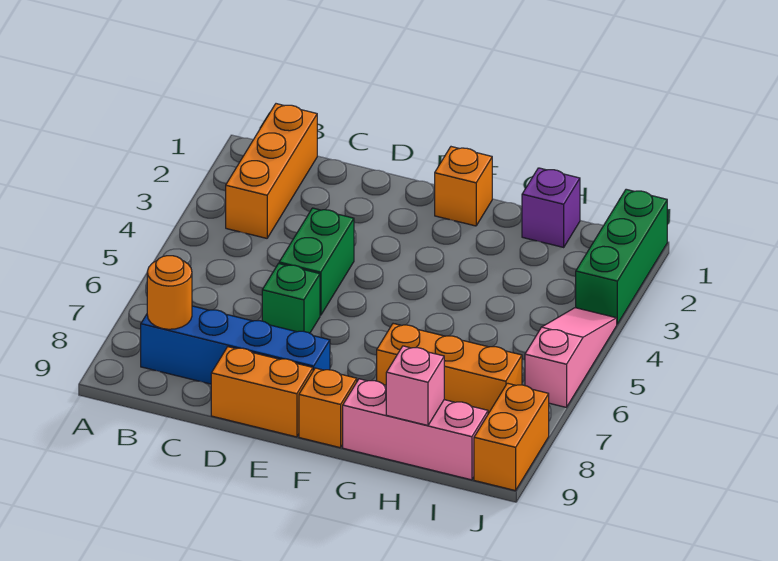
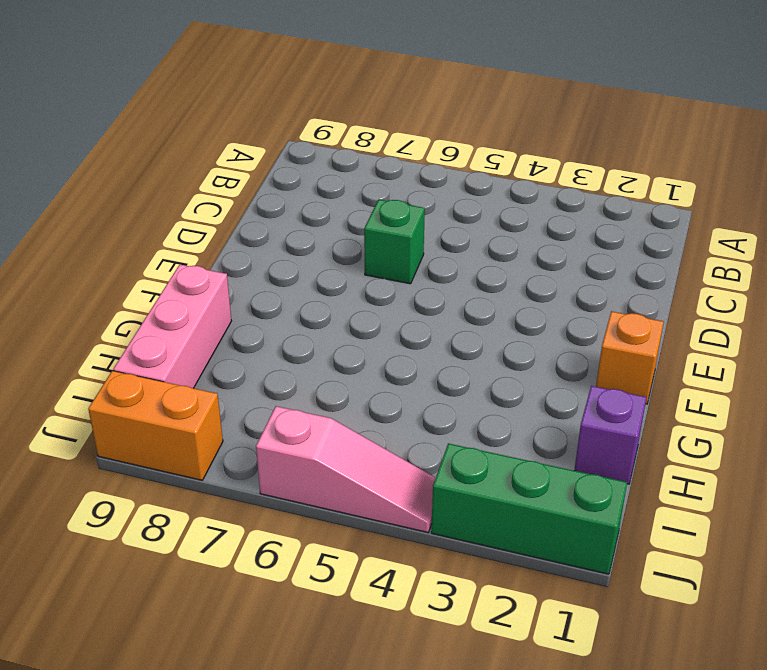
none -> orange brick B1:B3 level 1
none -> blue brick B8:E8 level 1
none -> green brick D4:D5 level 1

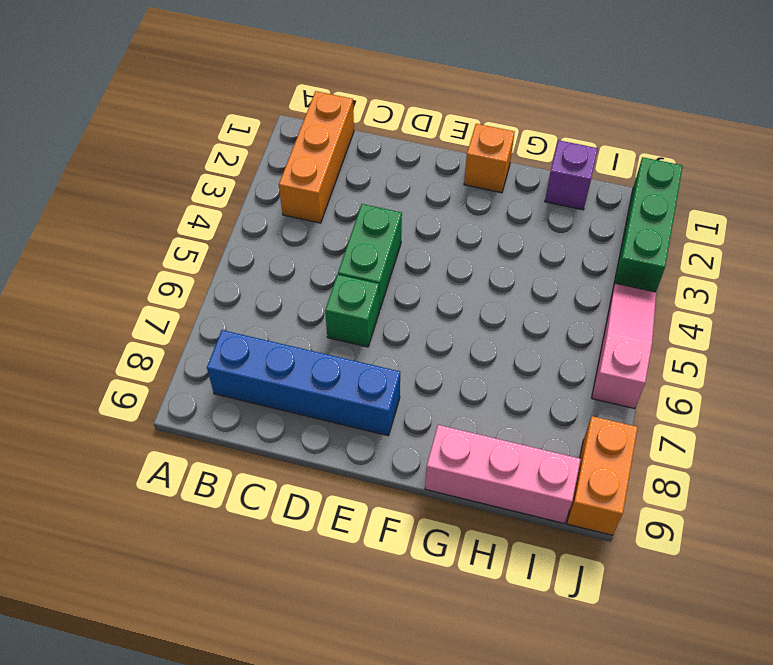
none -> orange brick D9:E9 level 1
none -> orange brick F9 level 1
none -> orange brick G7:I7 level 1

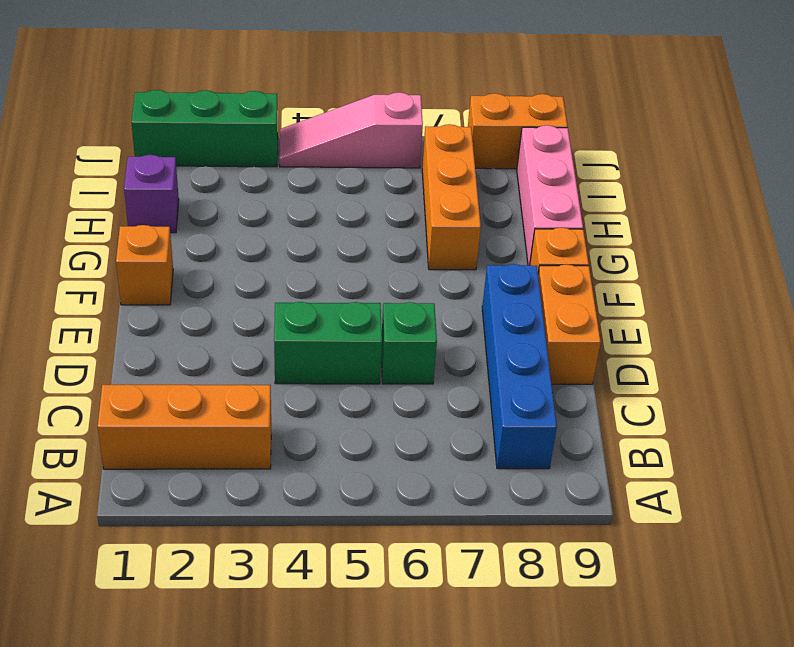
none -> orange round brick B8 level 2
none -> pink brick H9 level 2

